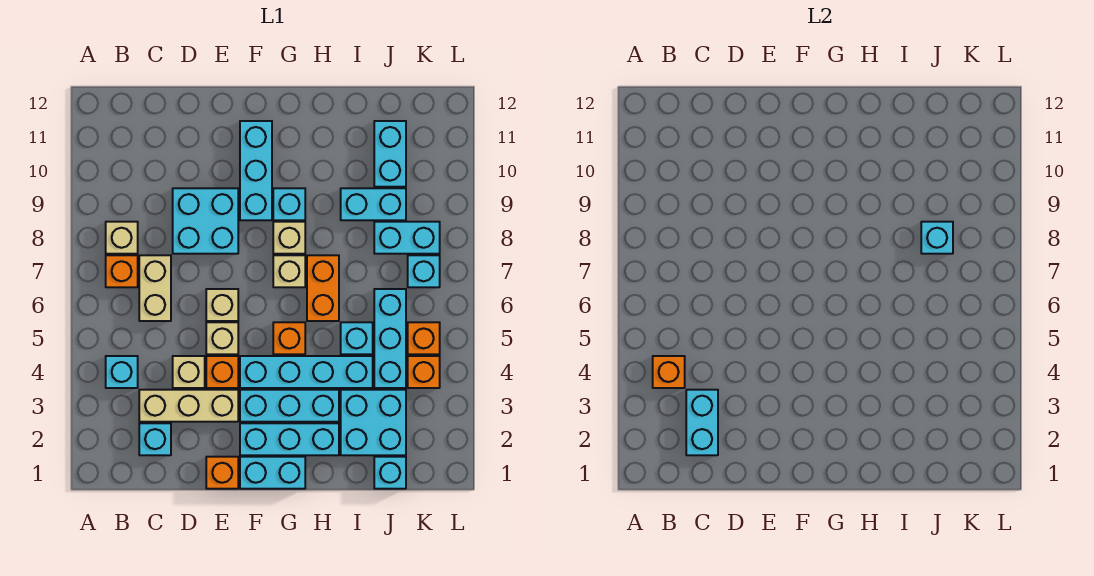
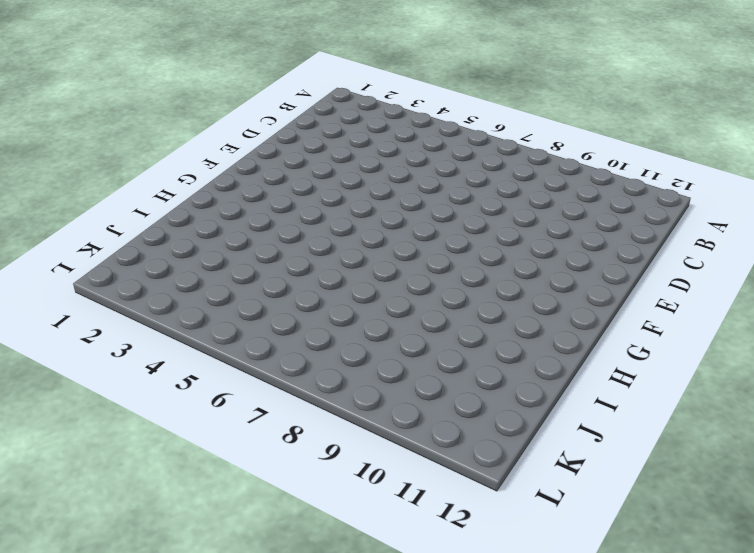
none -> cyan brick B4 level 1
none -> orange brick B7 level 1
none -> tan brick B8 level 1
none -> cyan brick C2 level 1

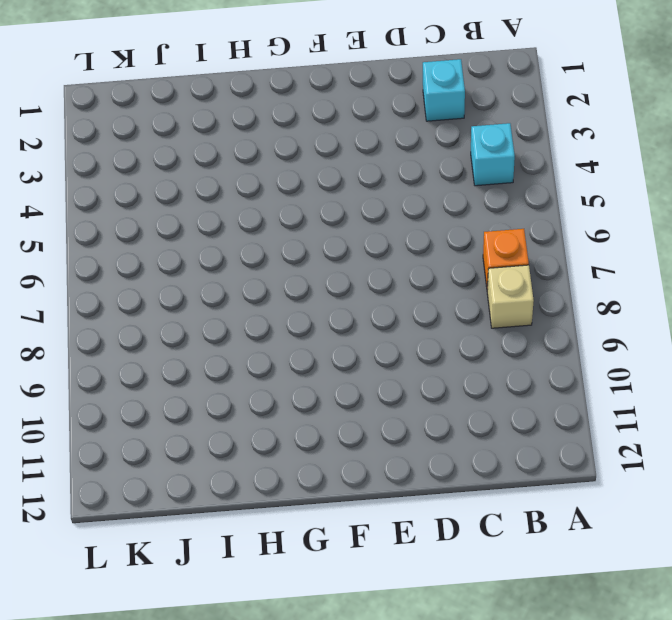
none -> tan brick C3:E3 level 1
none -> tan brick C6:C7 level 1
none -> tan brick D4 level 1
none -> cyan brick D8:E9 level 1

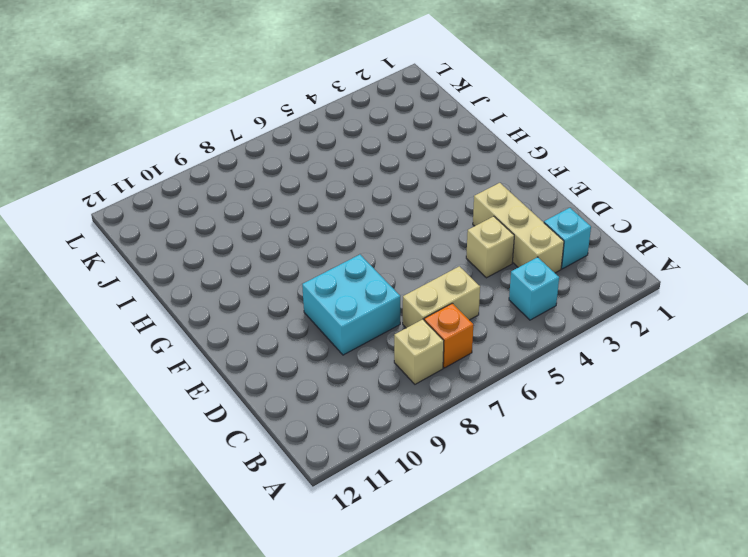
none -> orange brick E1 level 1
none -> orange brick E4 level 1
none -> tan brick E5 level 1
none -> tan brick E6 level 1

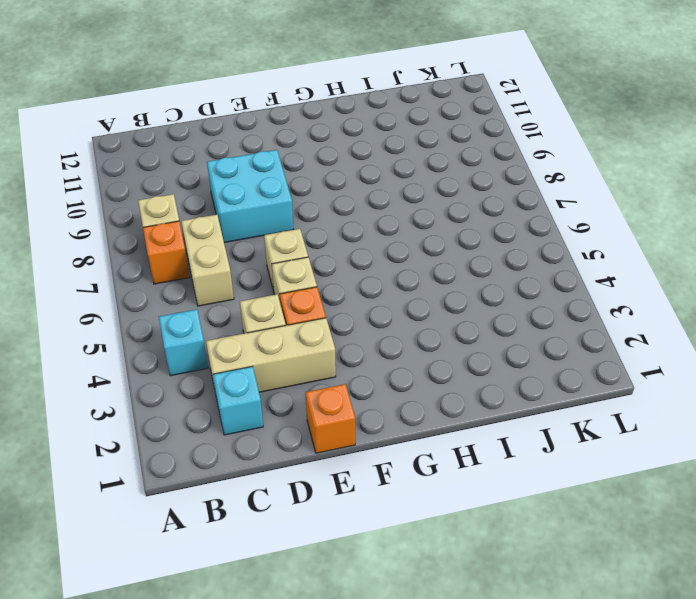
none -> cyan brick F1:G1 level 1
none -> cyan brick F2:H2 level 1
none -> cyan brick F3:H3 level 1
none -> cyan brick F4:I4 level 1

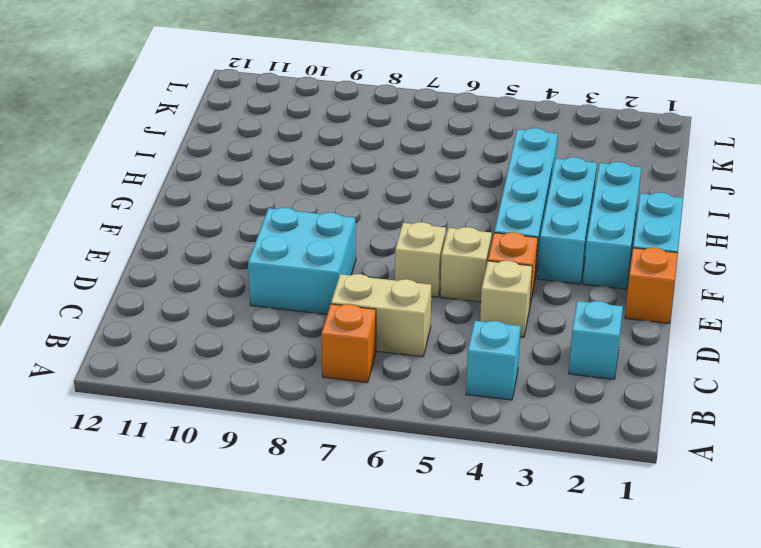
none -> tan brick B8 level 1
none -> tan brick C3:E3 level 1
none -> cyan brick F9:F11 level 1
none -> orange brick G5 level 1

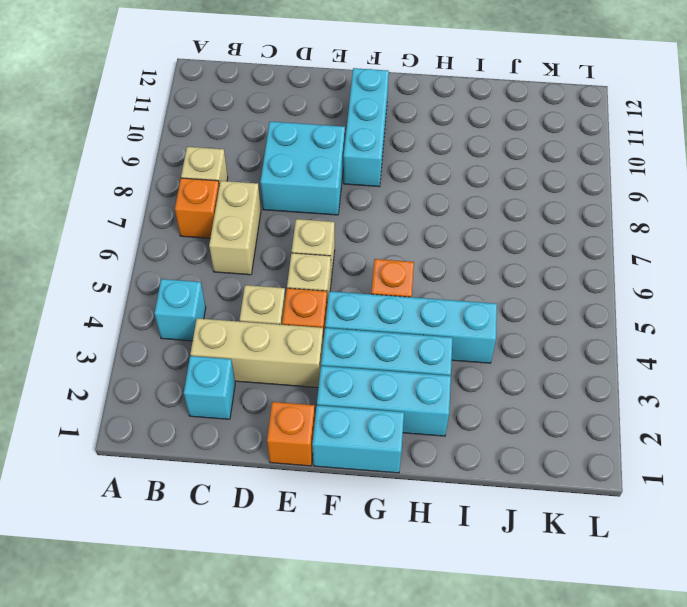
none -> tan brick G7 level 1
none -> tan brick G8 level 1
none -> cyan brick G9 level 1
none -> orange brick H6:H7 level 1

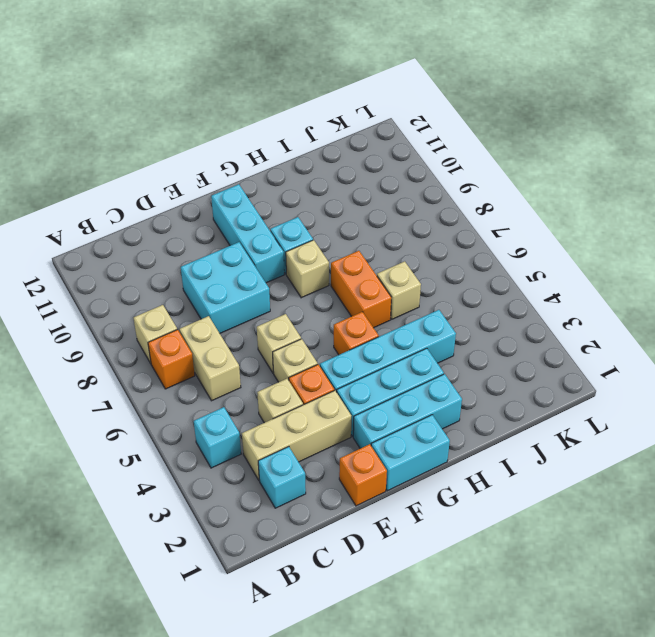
tan brick I6 level 1 -> tan brick G7 level 1
none -> cyan brick I2:J3 level 1
none -> cyan brick I5 level 1
none -> cyan brick I9:J9 level 1
none -> cyan brick J1 level 1

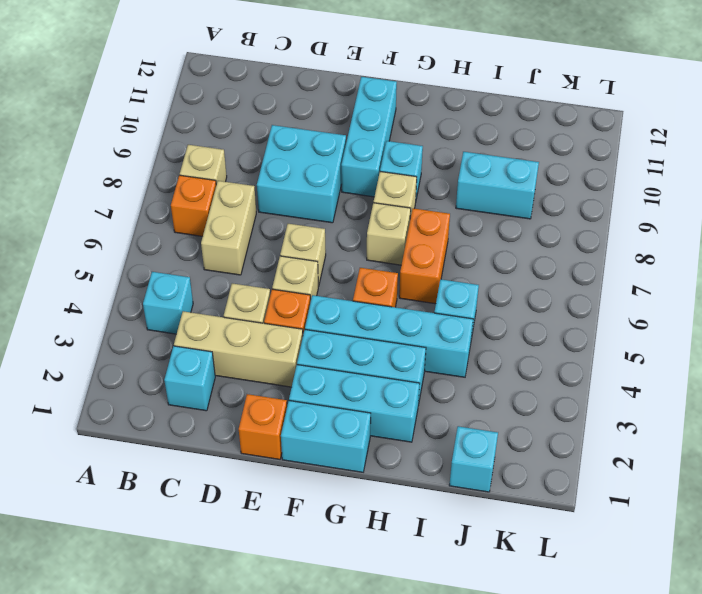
none -> cyan brick I2:J3 level 1
none -> cyan brick J4:J6 level 1
none -> cyan brick J8:K8 level 1
none -> cyan brick J10:J11 level 1

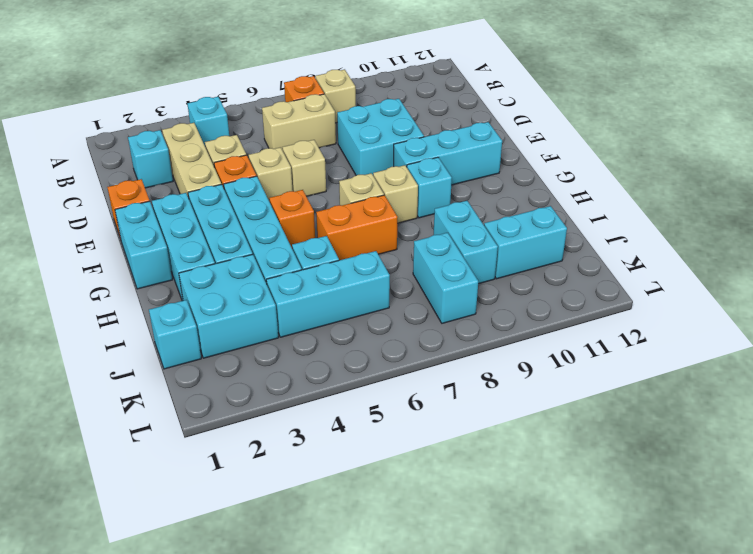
none -> orange brick K4 level 1
none -> orange brick K5 level 1
none -> cyan brick K7 level 1
none -> orange brick B4 level 2

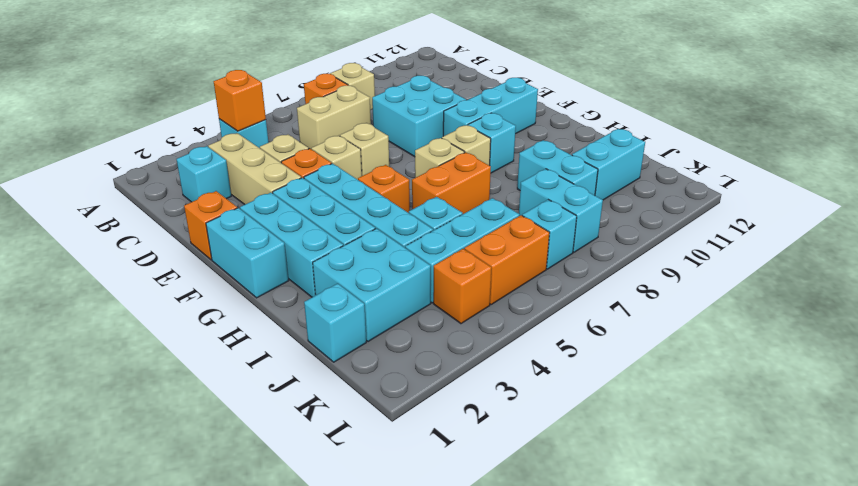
orange brick K5:K6 level 1 -> orange brick K5 level 1
none -> cyan brick C2:C3 level 2
none -> cyan brick J8 level 2

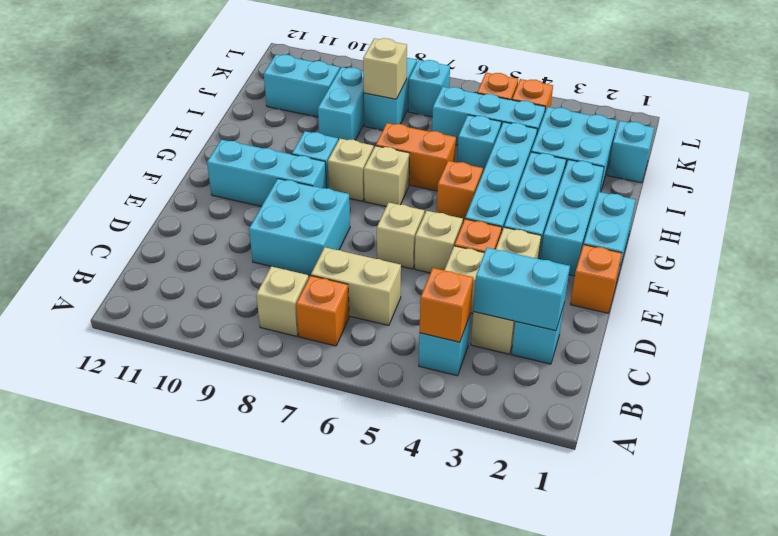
tan brick J8 level 2 -> cyan brick J8 level 2

